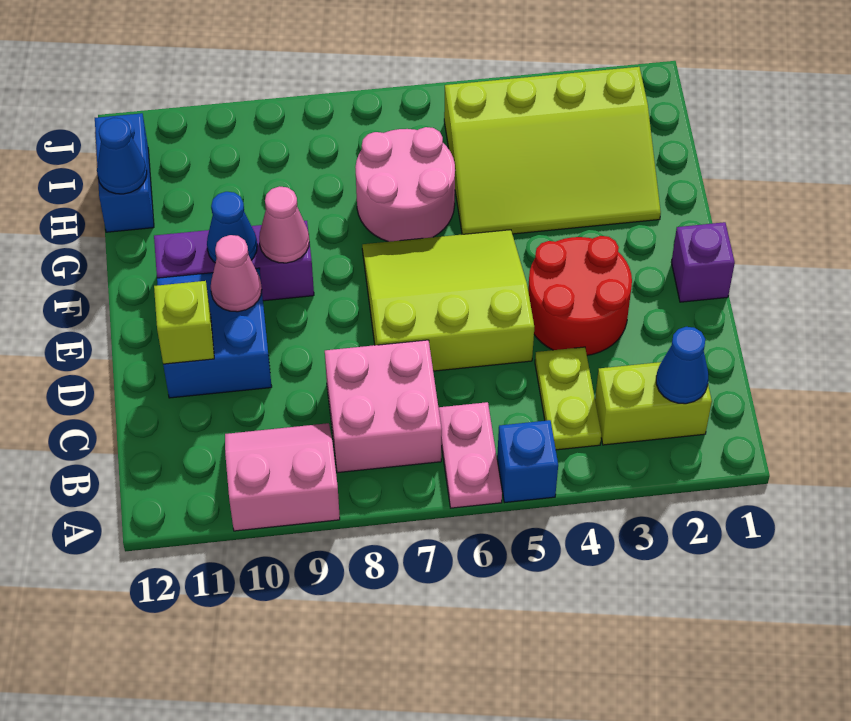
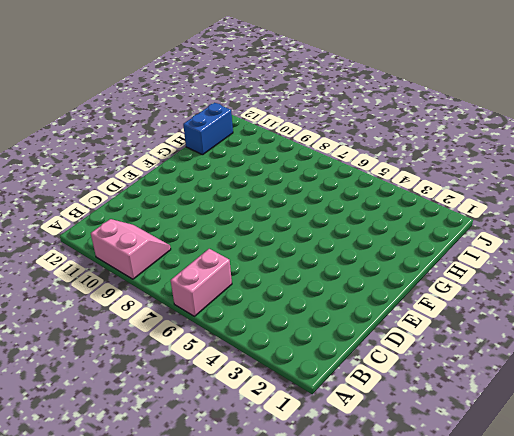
pink brick A6:B6 level 1 -> pink plate A6:B6 level 1
none -> blue brick A5 level 1
none -> lime brick B2:B3 level 1
none -> lime plate B4:C4 level 1

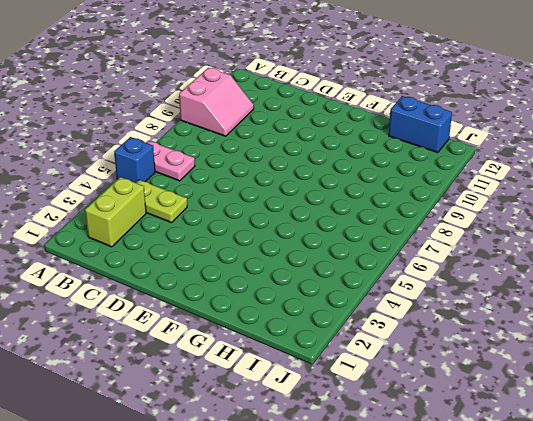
none -> pink brick B7:C8 level 1
none -> red round brick D3:E4 level 1
none -> lime slope D5:F7 level 1 top D

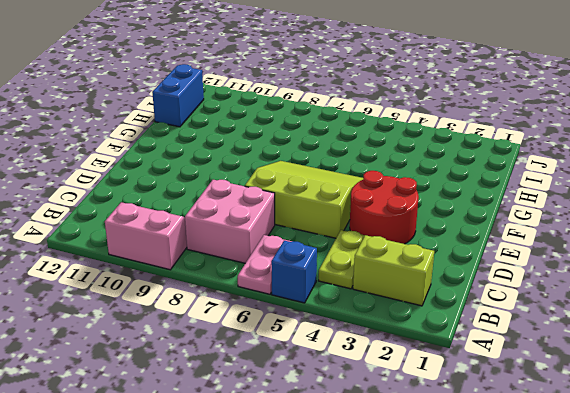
none -> blue brick D10:E11 level 1
none -> purple brick E1 level 1
none -> purple brick F9:F11 level 1

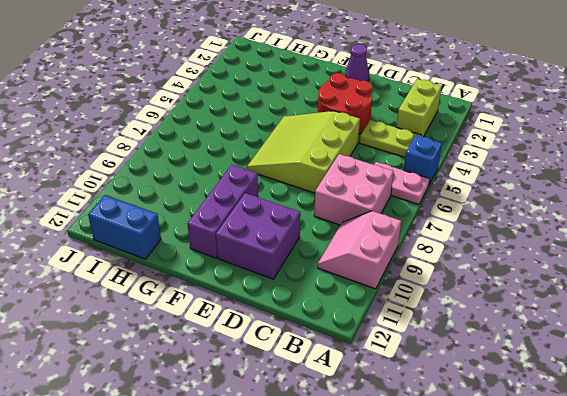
purple brick D10:E11 level 1 -> blue brick D10:E11 level 1
purple cone E1 level 1 -> purple brick E1 level 1
none -> lime slope G2:I5 level 1 top I
none -> pink round brick G6:H7 level 1
none -> blue cone B2 level 2

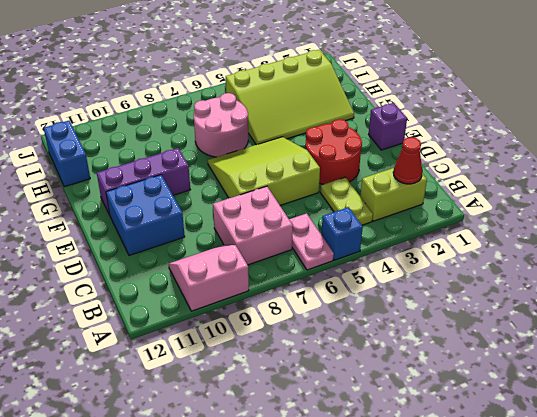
red cone B2 level 2 -> blue cone B2 level 2
none -> lime brick D11 level 2
none -> pink cone E10 level 2
none -> pink cone F9 level 2

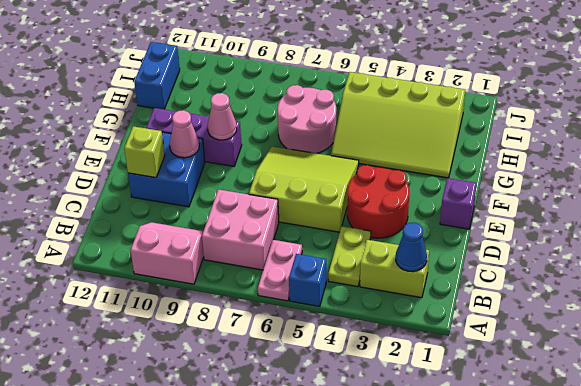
none -> blue cone F10 level 2
none -> blue cone H12 level 2

